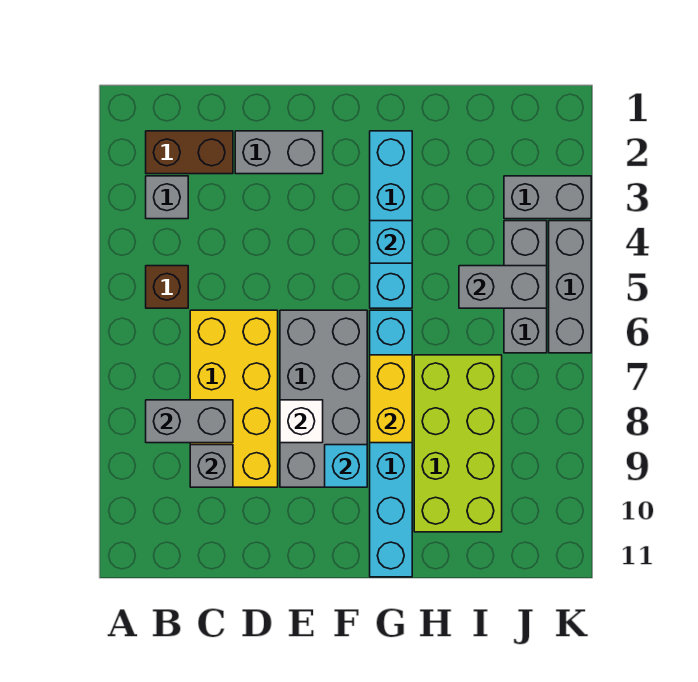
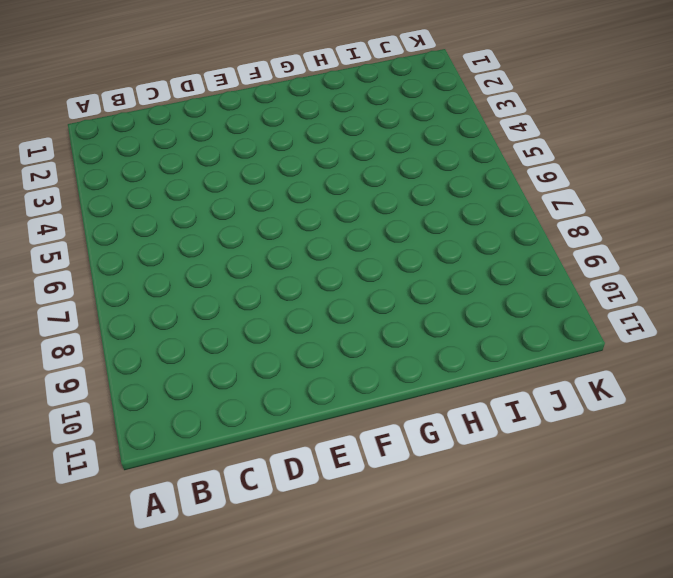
none -> brown brick B2:C2 level 1
none -> grey brick B3 level 1
none -> brown brick B5 level 1

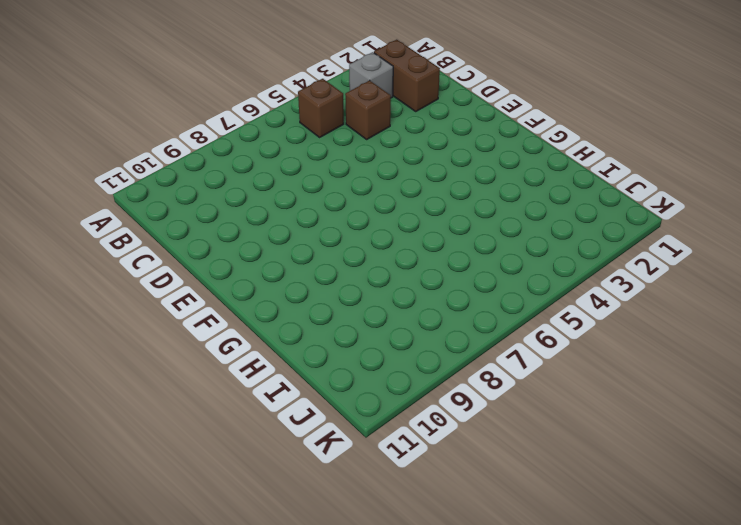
brown brick C4 level 1 -> none
none -> yellow brick C6:D9 level 1
none -> grey brick D2:E2 level 1
none -> grey brick E6:F9 level 1

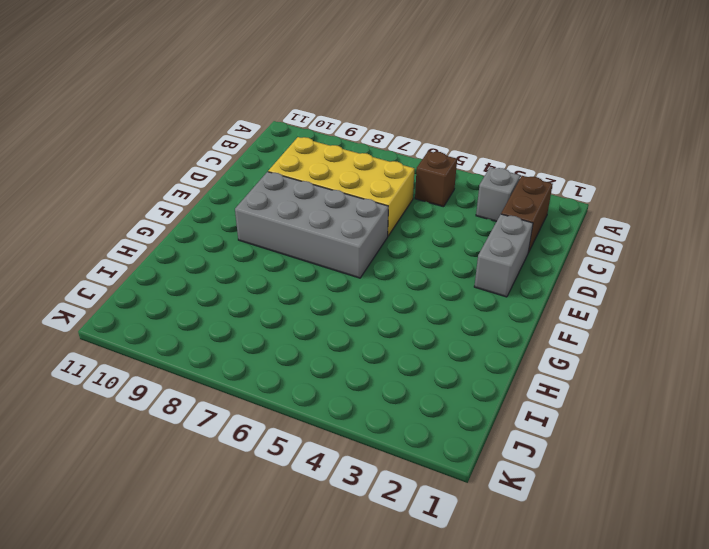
none -> cyan brick G2:G5 level 1
none -> cyan brick G6:G11 level 1
none -> lime brick H7:I10 level 1

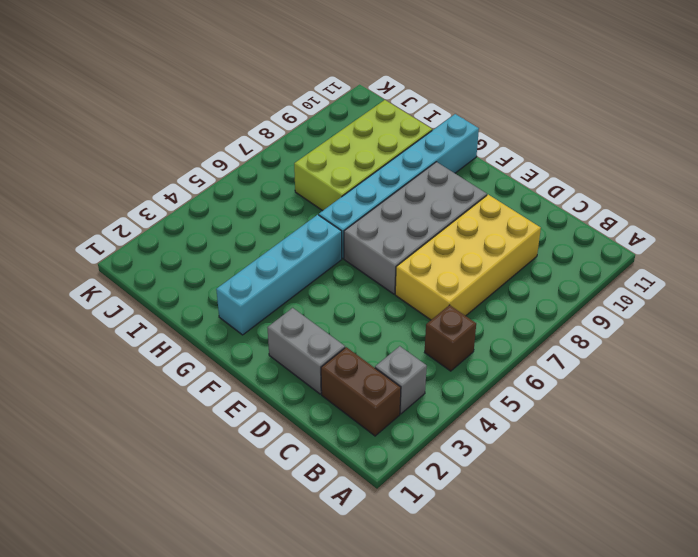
none -> grey brick J3:K3 level 1
none -> grey brick J4:J6 level 1
none -> grey brick K4:K6 level 1

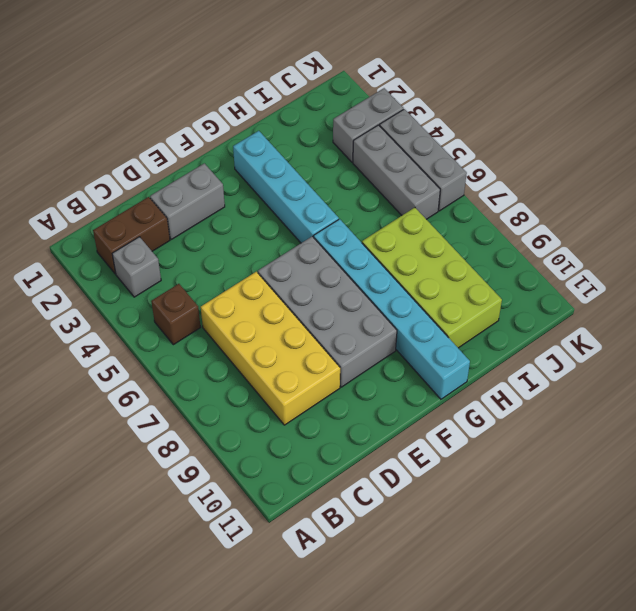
none -> grey brick B8:C8 level 2
none -> grey brick C9 level 2
none -> white brick E8 level 2

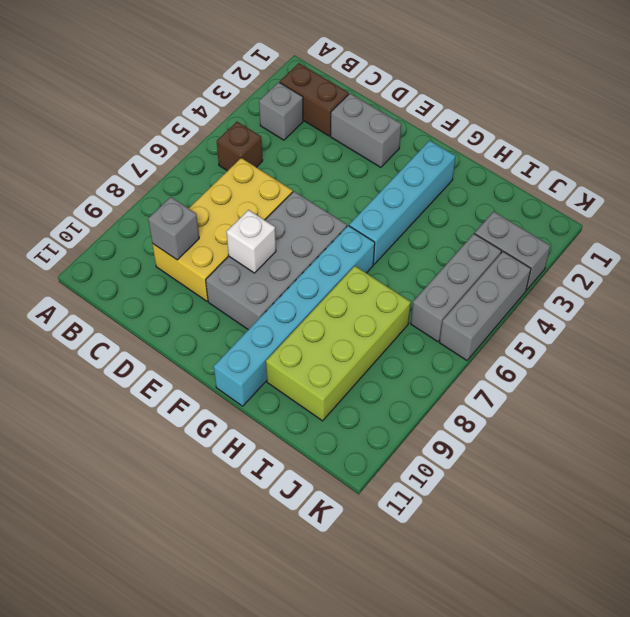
none -> grey brick B8:C8 level 2
none -> cyan brick F9 level 2
none -> cyan brick G4 level 2

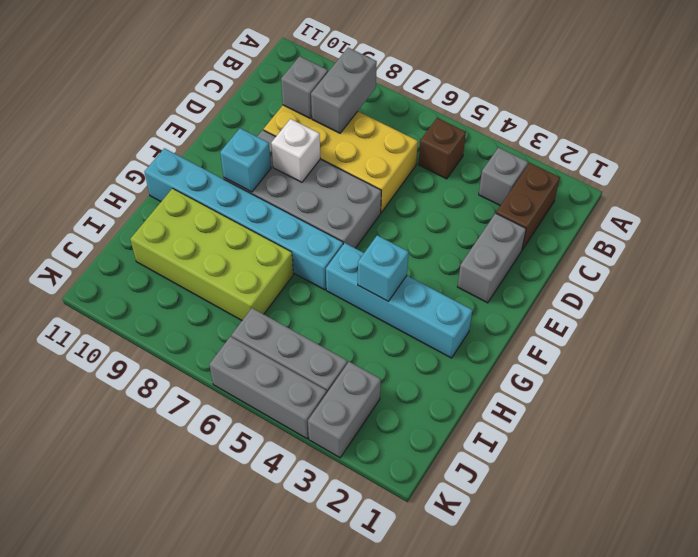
none -> yellow brick G7:G8 level 2
none -> grey brick I5:J5 level 2

